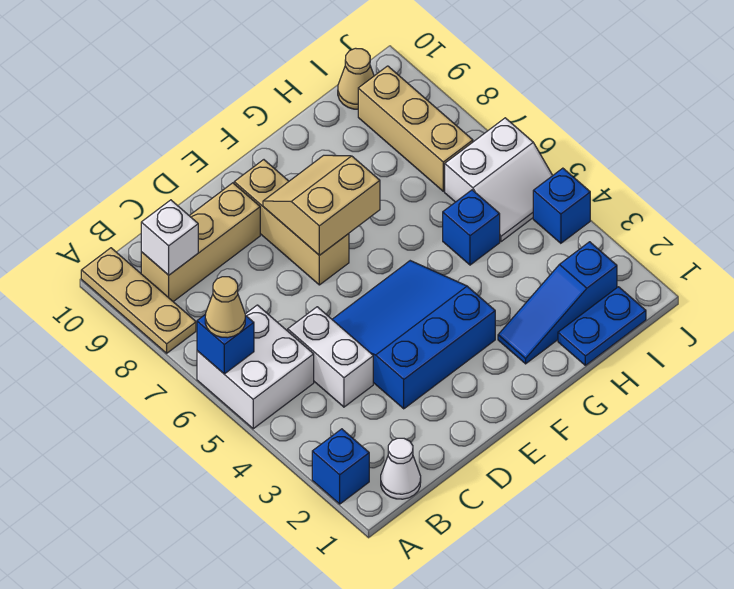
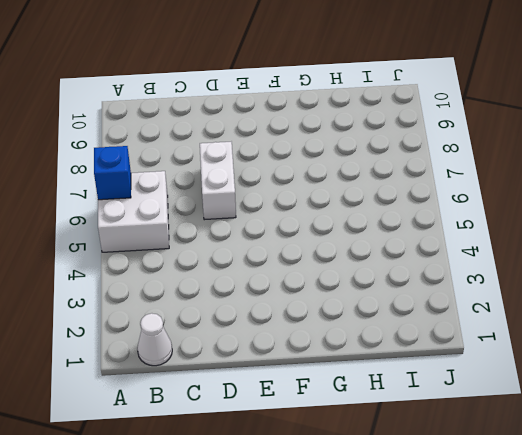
white brick D6:D7 level 1 -> white brick C4:C5 level 1
none -> blue brick A2 level 1
none -> tan plate A8:A10 level 1
none -> tan brick B9:D9 level 1

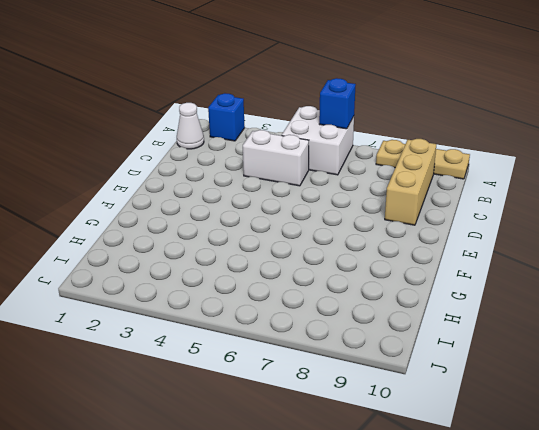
none -> blue slope D3:F5 level 1 top 3
none -> tan brick E7:E9 level 1
none -> blue slope G2:I2 level 1 top I

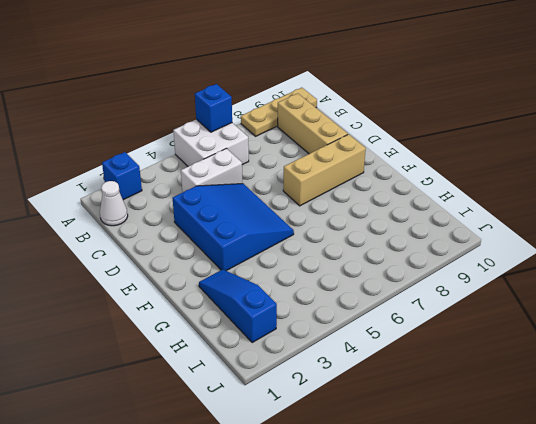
none -> blue plate H1:I1 level 1
none -> blue brick H5 level 1
none -> white slope I5:J6 level 1 top 6

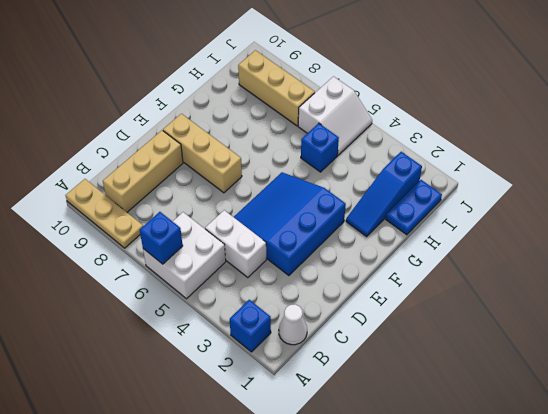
none -> tan cone I10 level 1
none -> blue brick J4 level 1
none -> white brick B9 level 2

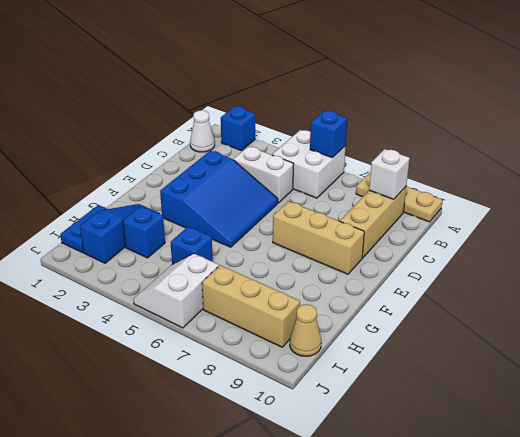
blue brick H3 level 1 -> blue brick J4 level 1
none -> tan slope E7:F8 level 2 top 7
none -> tan cone A6 level 3

